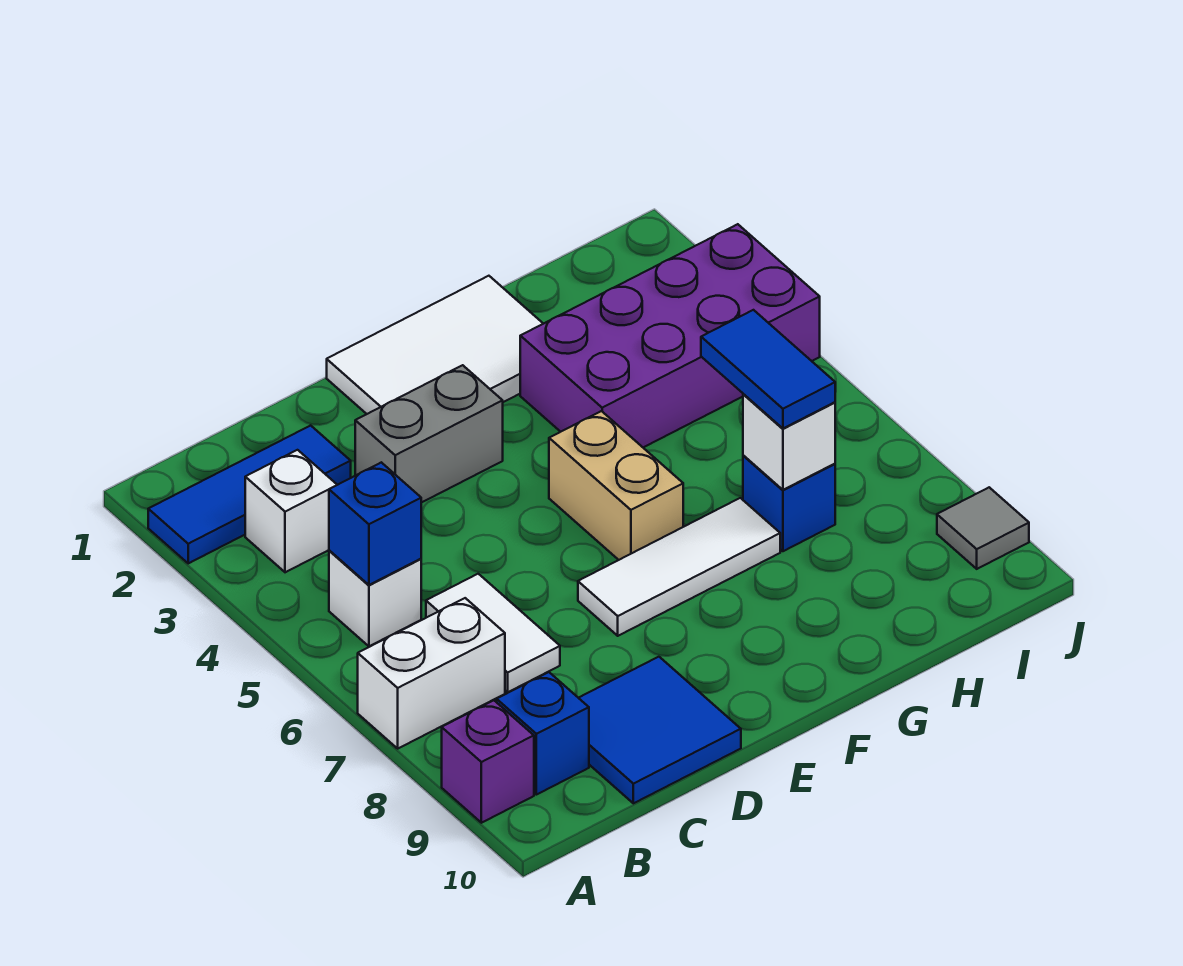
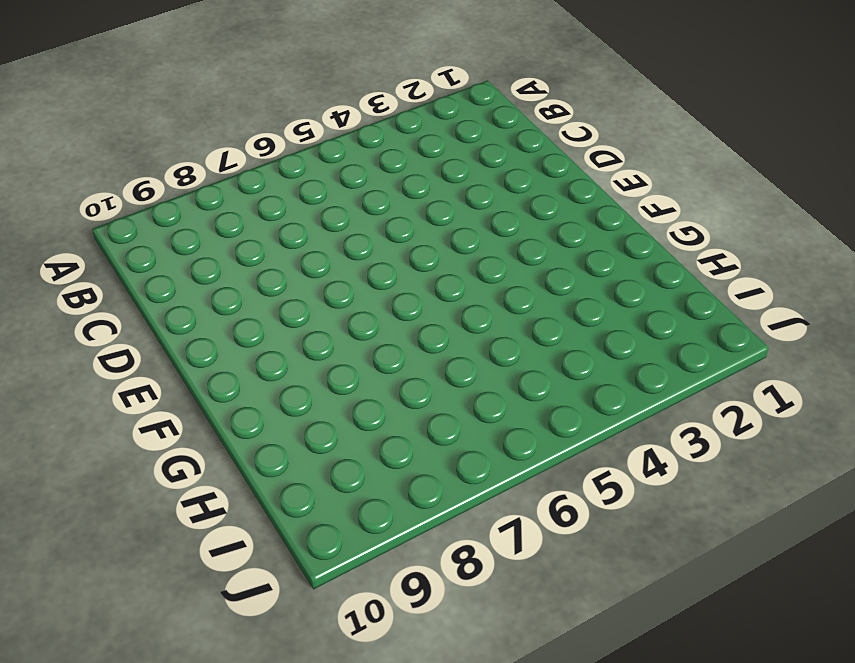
none -> blue tile A2:C2 level 1
none -> white brick A7:B7 level 1
none -> purple brick A9 level 1

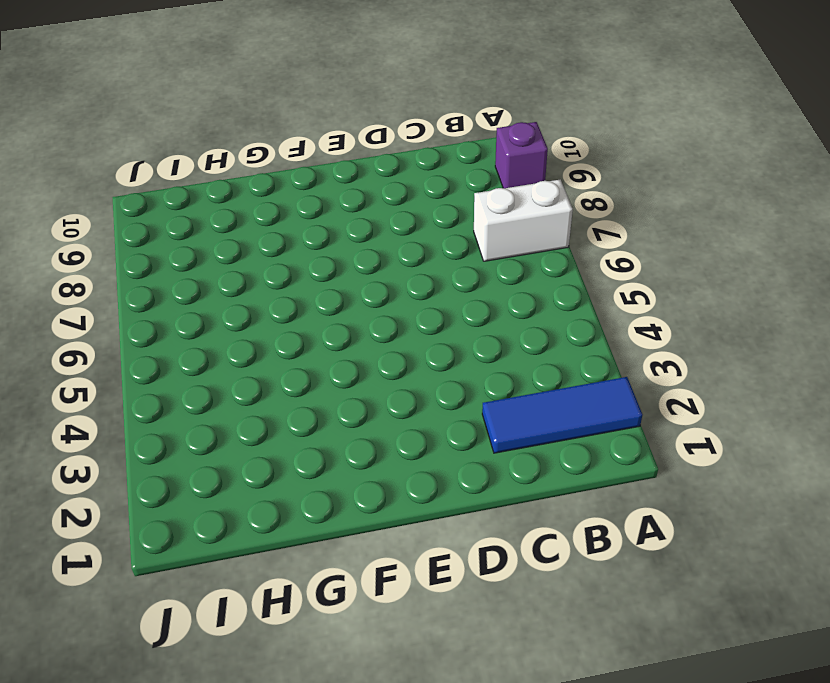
none -> white brick B3 level 1
none -> white brick B5 level 1
none -> blue brick B9 level 1

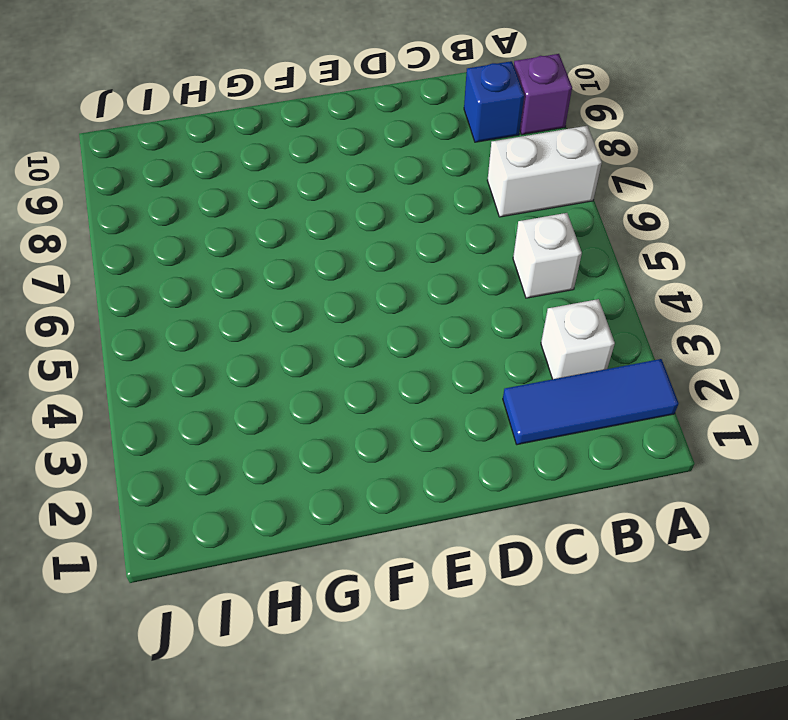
none -> white tile C6:C7 level 1
none -> blue tile C9:D10 level 1
none -> grey brick D3:E3 level 1

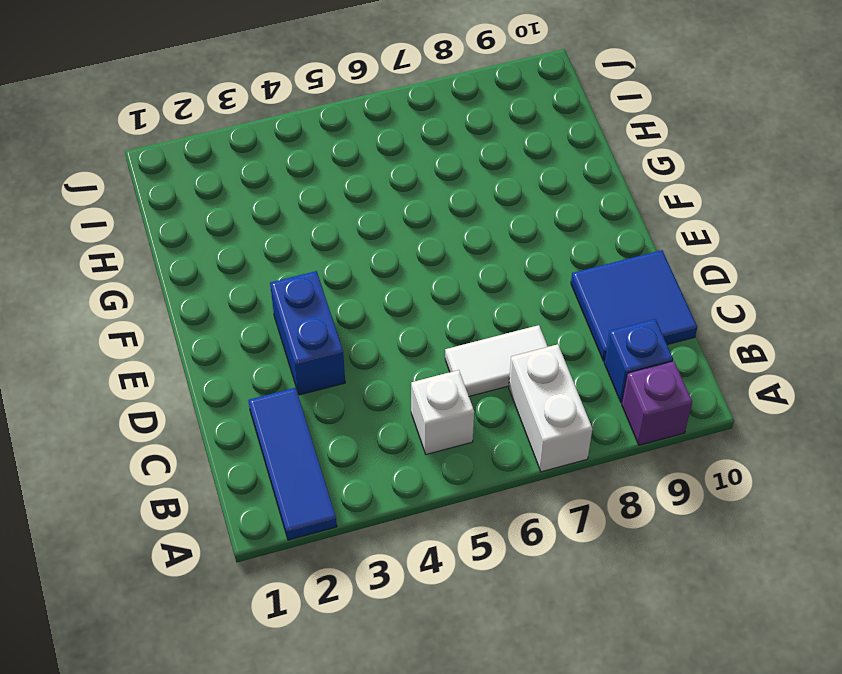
blue brick D3:E3 level 1 -> grey brick D3:E3 level 1
none -> white brick B3 level 1
none -> white tile E1:G2 level 1
none -> white tile E7:G7 level 1

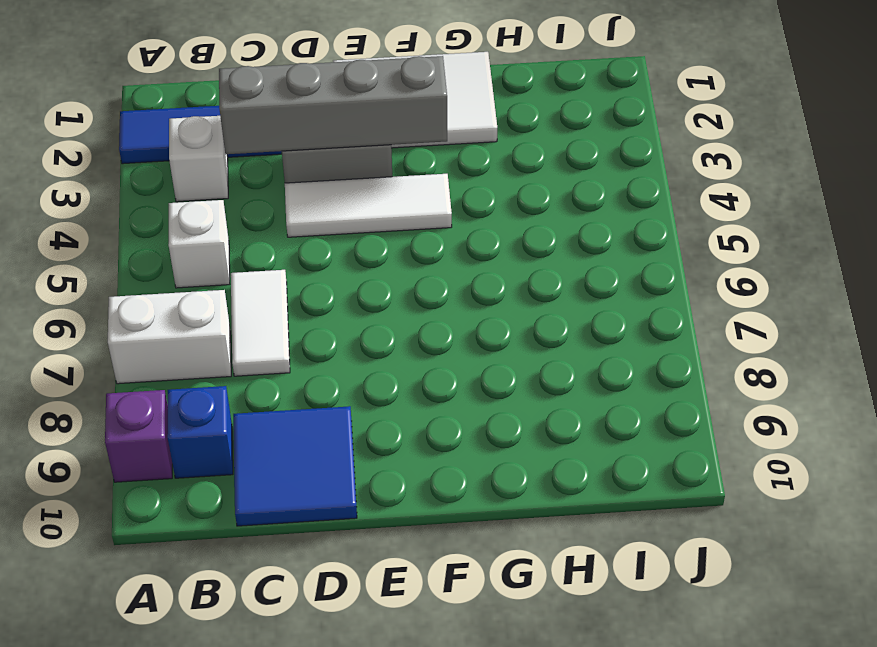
grey brick C3:F3 level 2 -> none
white tile D4:F4 level 1 -> white tile E7:G7 level 1
none -> tan brick F5:F6 level 1
none -> purple brick G3:J4 level 1
none -> blue brick H7 level 1

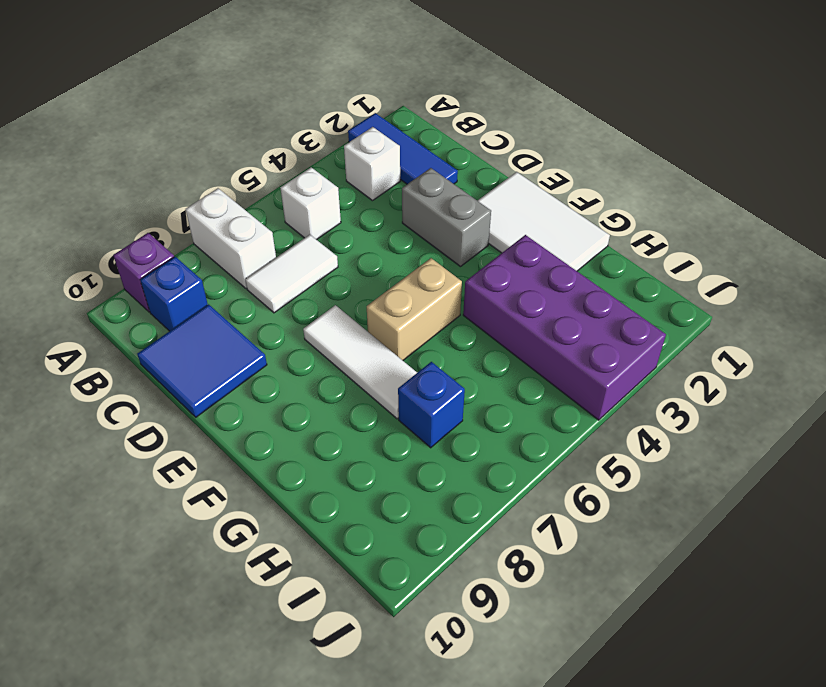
none -> grey tile J9 level 1
none -> blue brick B5 level 2
none -> white brick H7 level 2

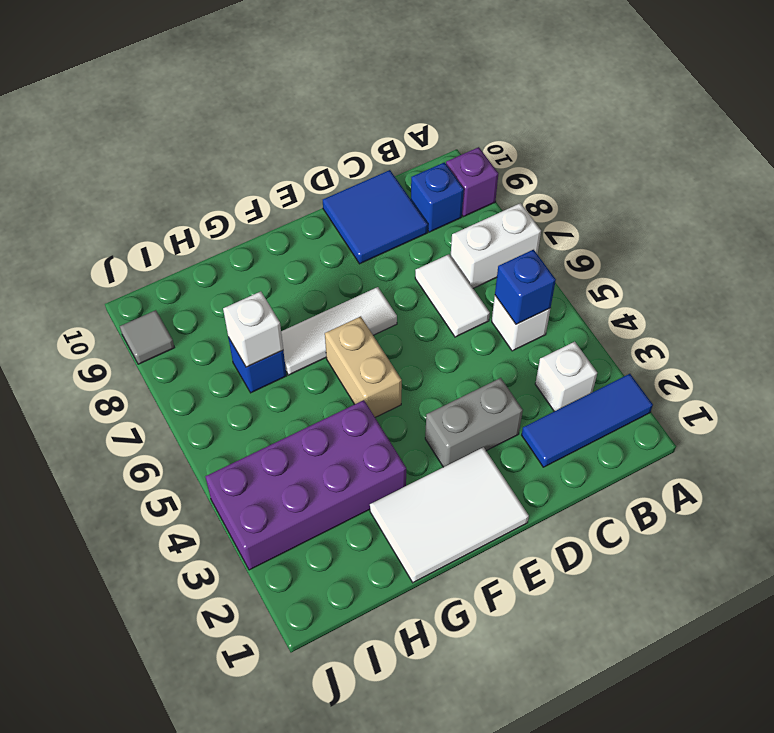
none -> blue tile H6:H7 level 3

